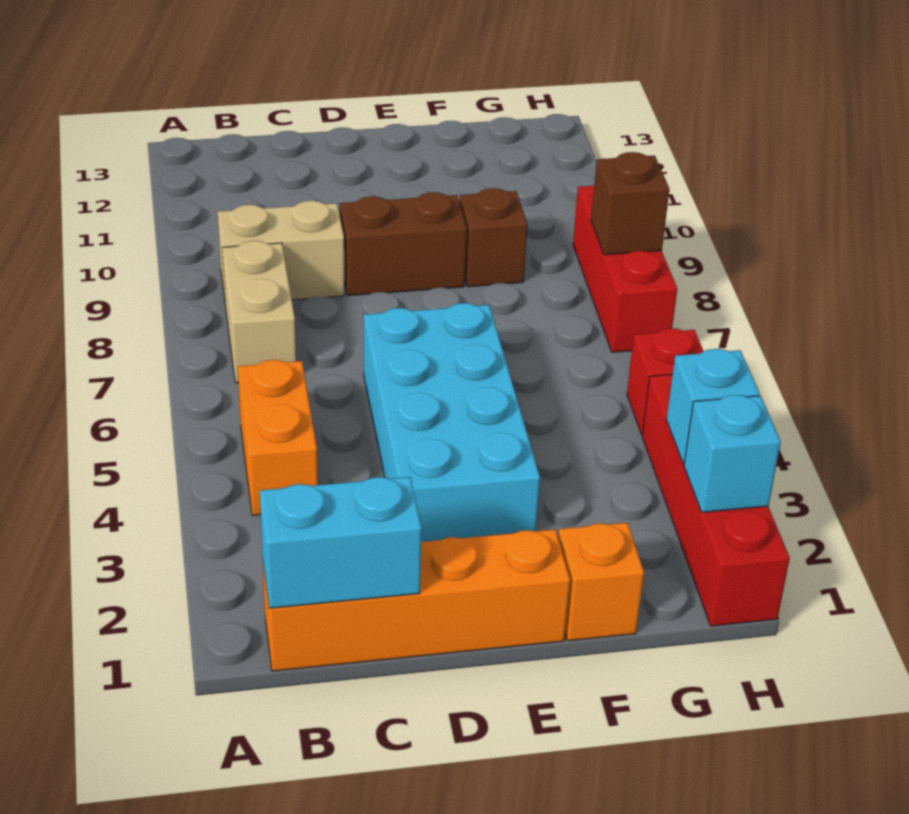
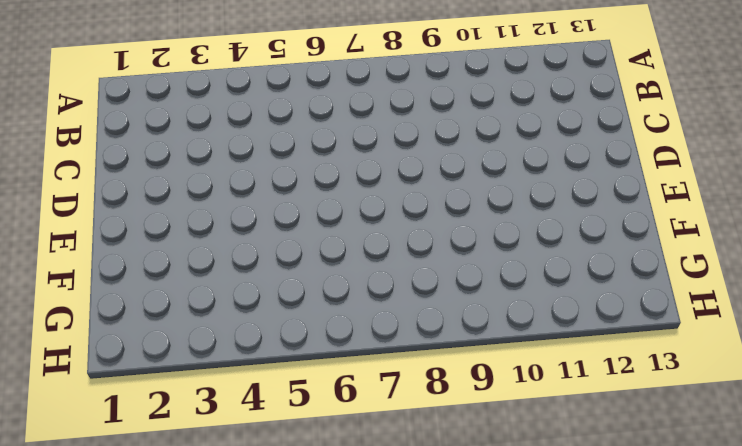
none -> orange brick B1:E1 level 1
none -> orange brick B4:B5 level 1
none -> tan brick B7:B8 level 1

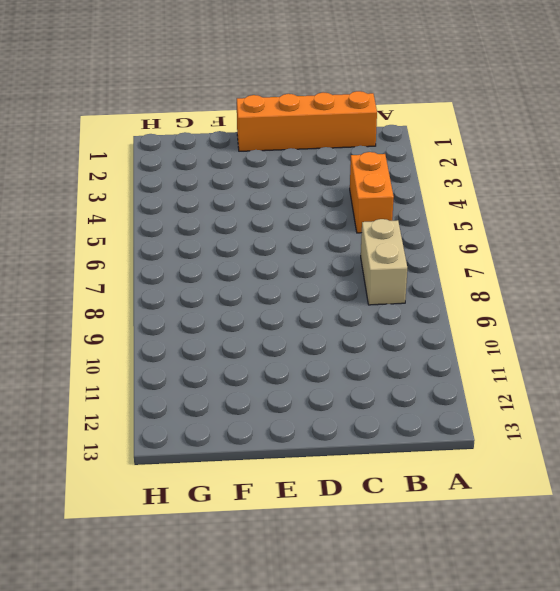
none -> tan brick B9:C9 level 1
none -> cyan brick D3:E6 level 1
none -> brown brick D9:E9 level 1

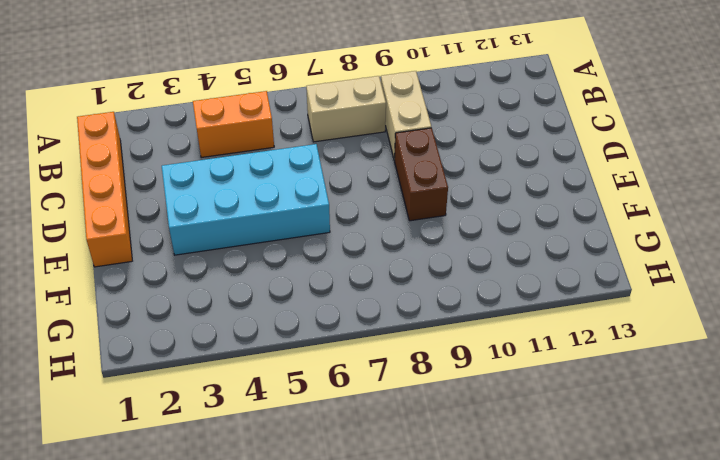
none -> orange brick F1 level 1
none -> brown brick F9 level 1
none -> red brick H1:H4 level 1

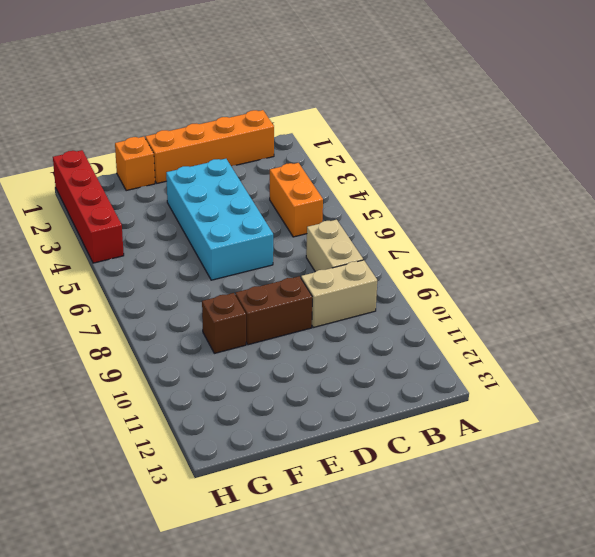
none -> red brick H5 level 1
none -> red brick H7:H9 level 1
none -> cyan brick B1:C1 level 2

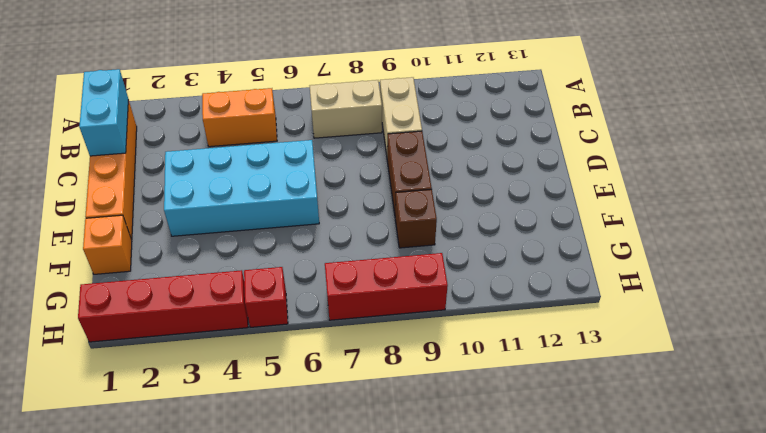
none -> cyan brick H2 level 2
none -> cyan brick H3 level 2
none -> brown brick H8 level 2

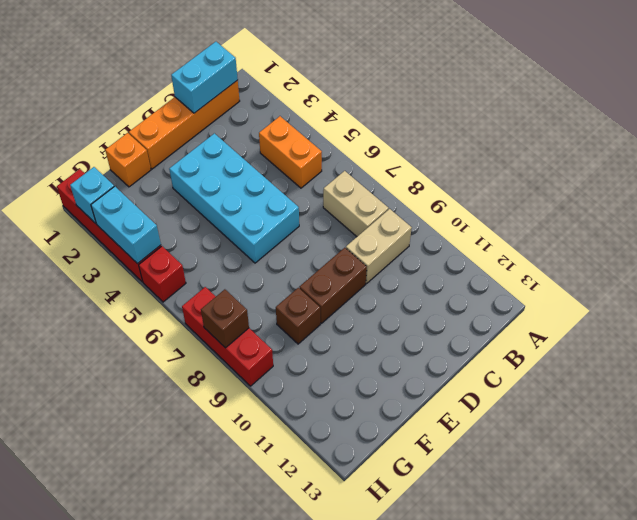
cyan brick H3:H4 level 2 -> cyan brick H3 level 2

